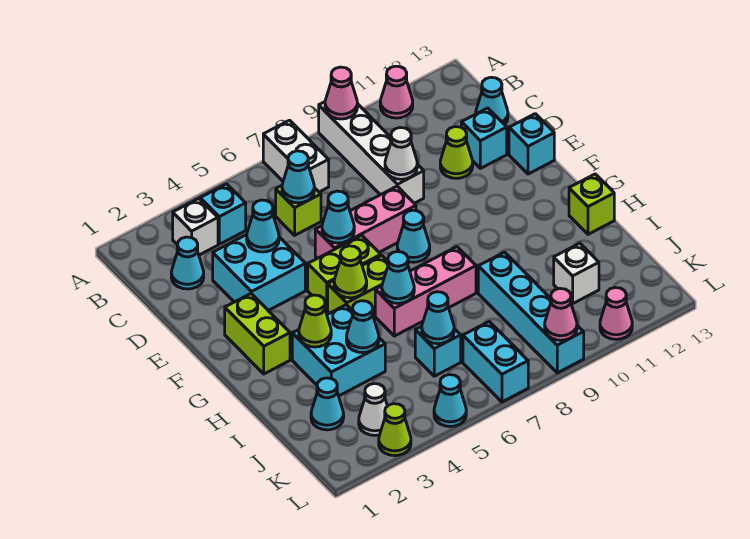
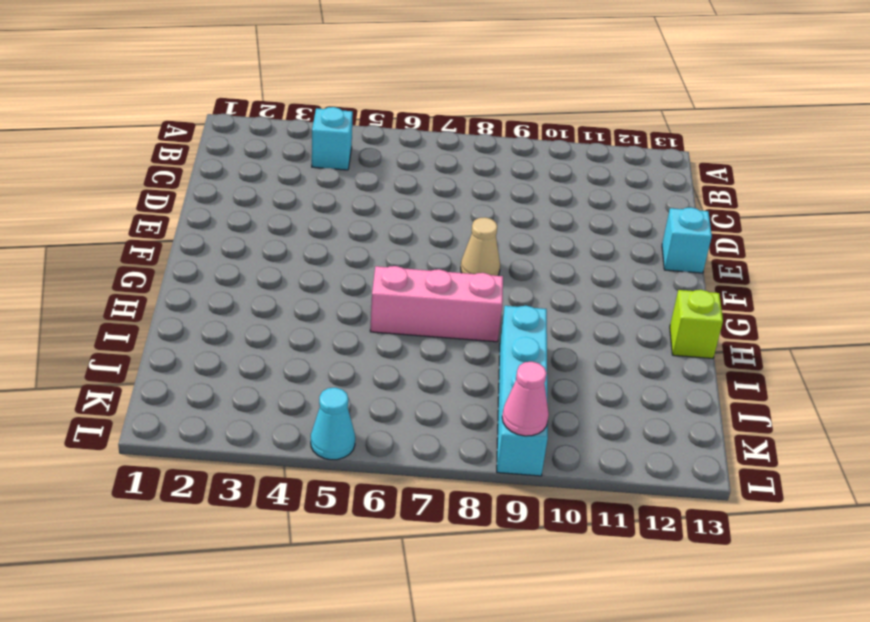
tan cone F8 level 1 -> cyan cone F8 level 1
none -> white brick A7:B7 level 1
none -> white brick A9:D9 level 1
none -> pink cone A11 level 1
none -> white brick B3 level 1

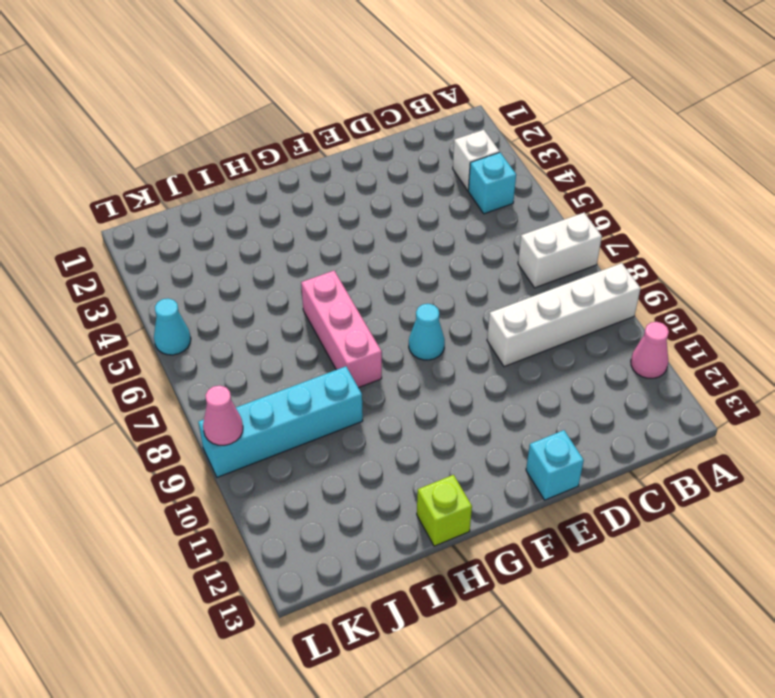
none -> cyan cone C2 level 1
none -> lime brick C6 level 1
none -> cyan cone C13 level 1
none -> cyan brick D3:E4 level 1

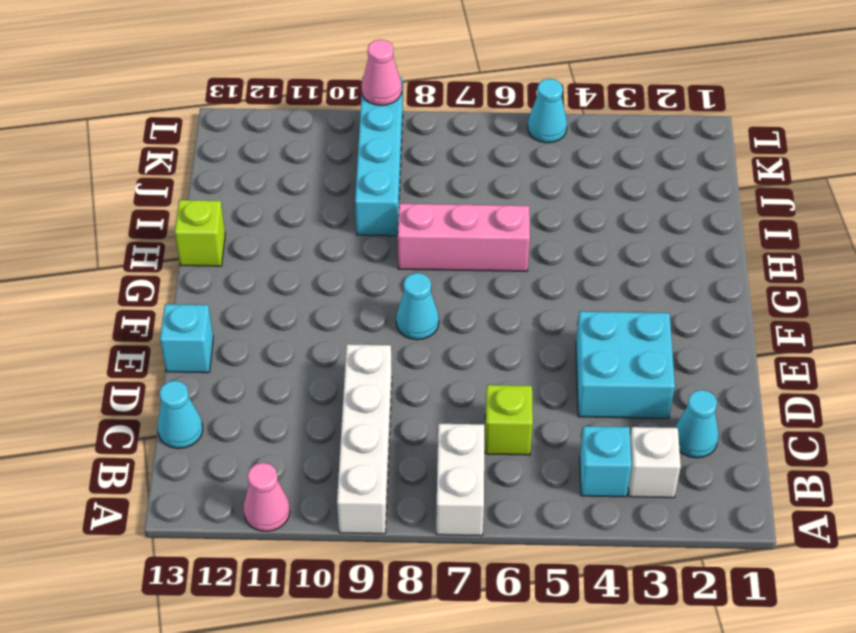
none -> lime cone D11 level 1
none -> cyan brick D12 level 1
none -> pink brick E6:E8 level 1
none -> lime brick F2:G2 level 1

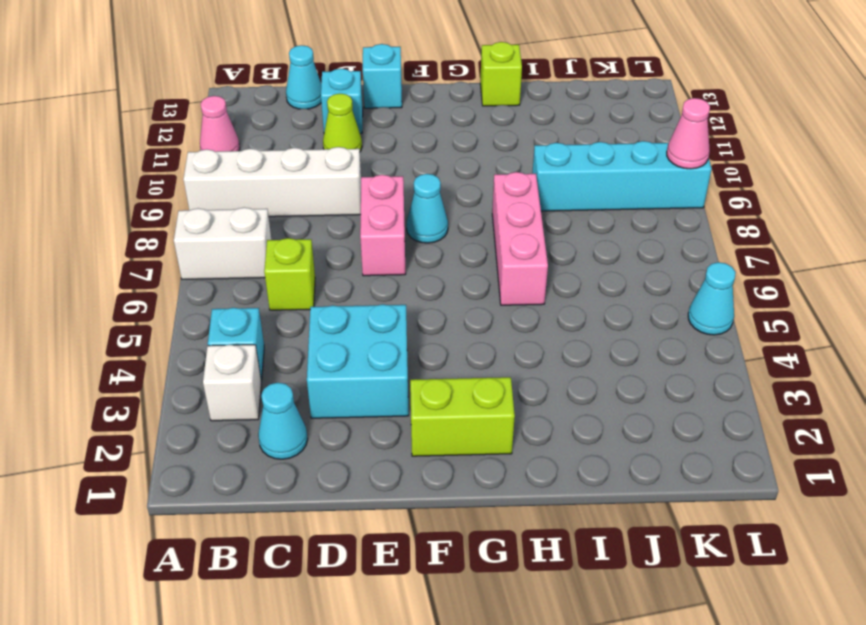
pink brick E7:E8 level 1 -> pink brick E6:E8 level 1
none -> lime brick F5:F6 level 1
none -> lime brick G5:G6 level 1
none -> cyan brick H3:I4 level 1
none -> cyan cone J2 level 1

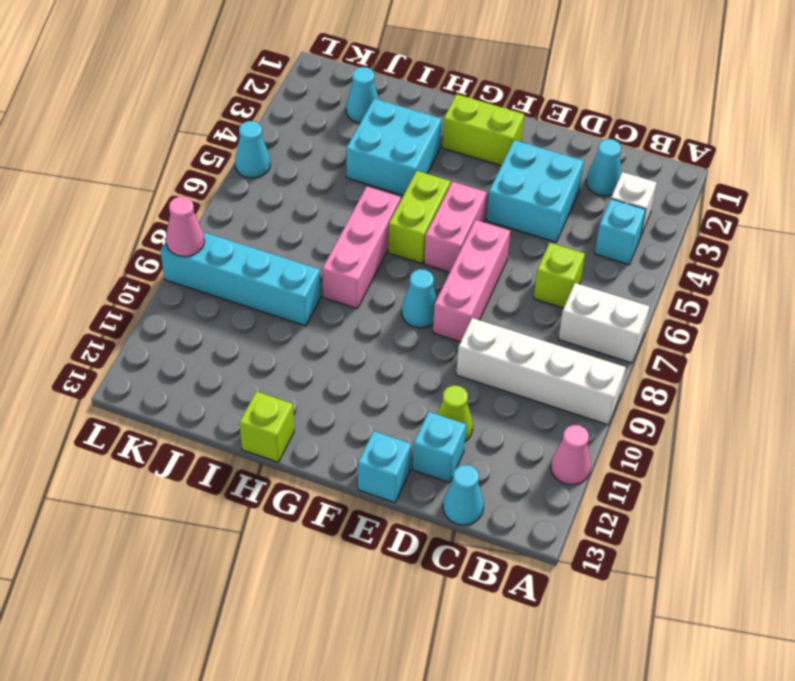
pink brick F5:F6 level 1 -> lime brick F5:F6 level 1
none -> cyan brick J6 level 1
none -> white brick J11 level 1
none -> white cone K3 level 1
none -> cyan brick K7:L7 level 1

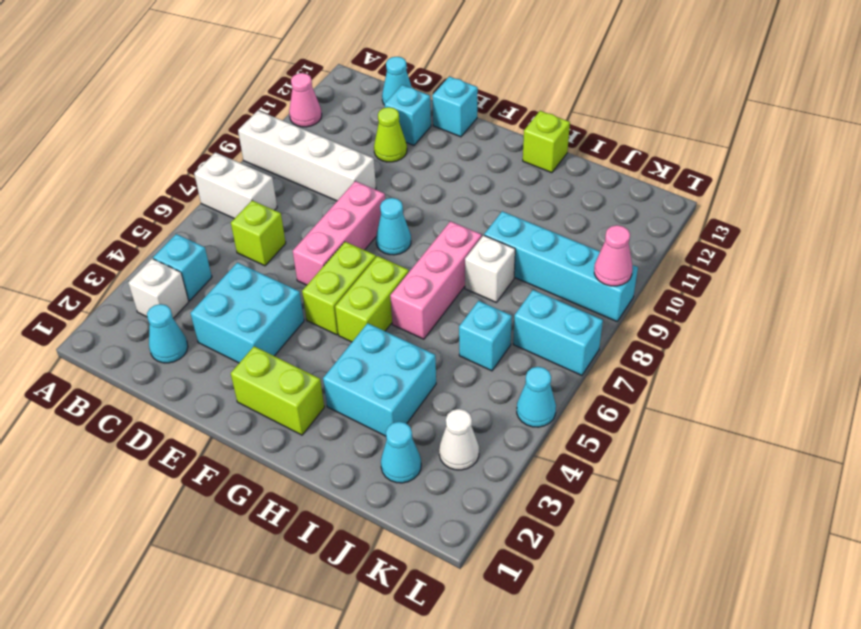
white brick I8 level 1 -> white brick J11 level 1
none -> lime cone L3 level 1
none -> pink cone L11 level 1
none -> pink cone A9 level 2
none -> cyan cone C6 level 2

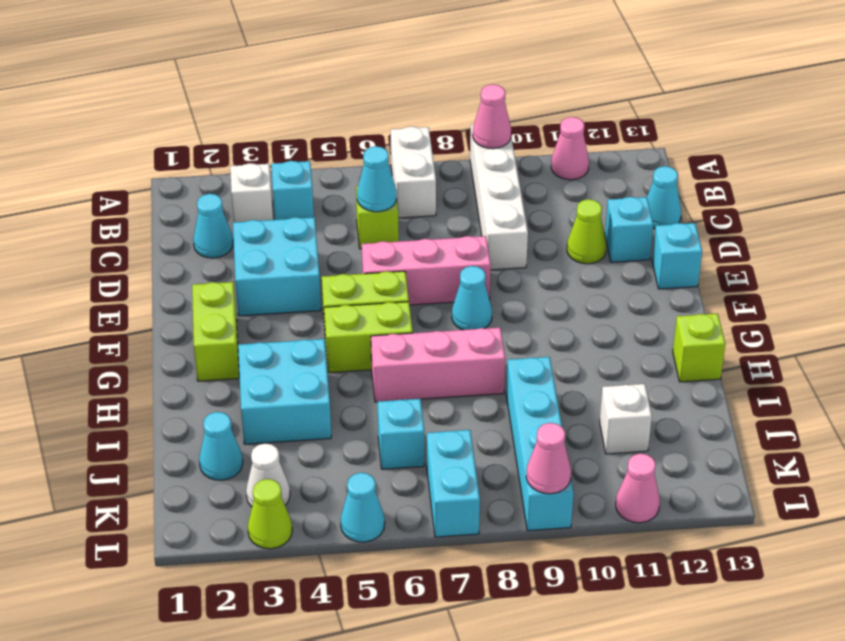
none -> cyan cone D4 level 2
none -> white cone D9 level 2
none -> cyan cone E6 level 2
none -> lime cone G5 level 2

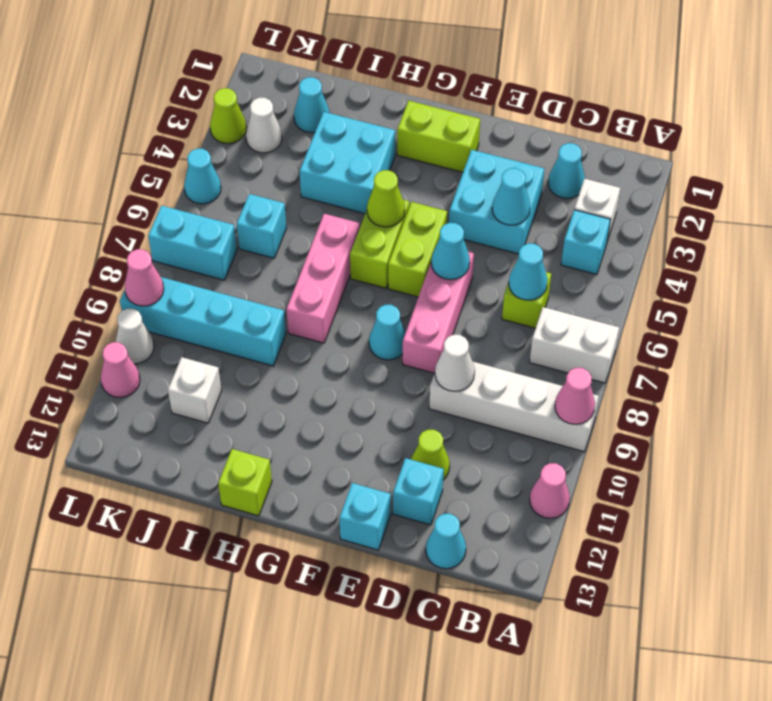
white cone L10 level 1 -> none
none -> lime cone H3 level 2
none -> cyan cone H6 level 2
none -> cyan cone I4 level 2
none -> cyan cone J6 level 2

